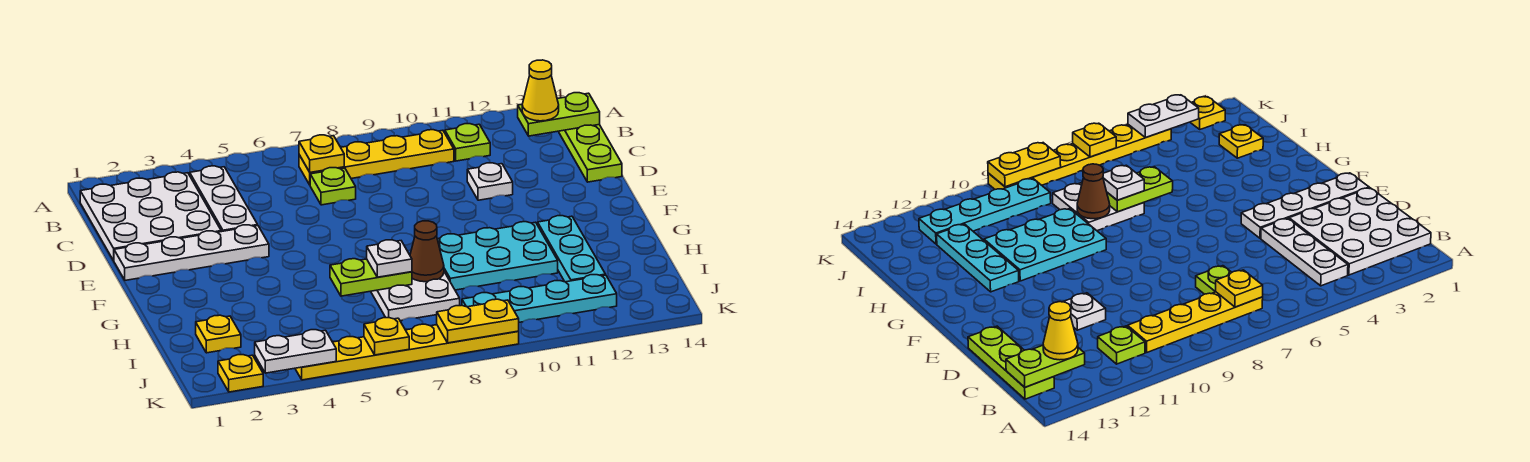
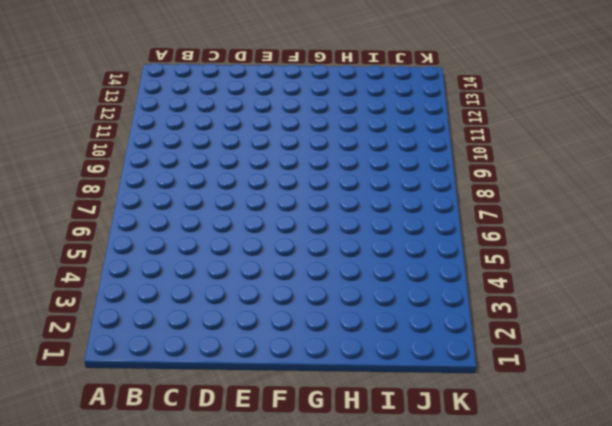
none -> white plate B1:D3 level 1
none -> white plate B4:D4 level 1
none -> yellow plate B7:B10 level 1

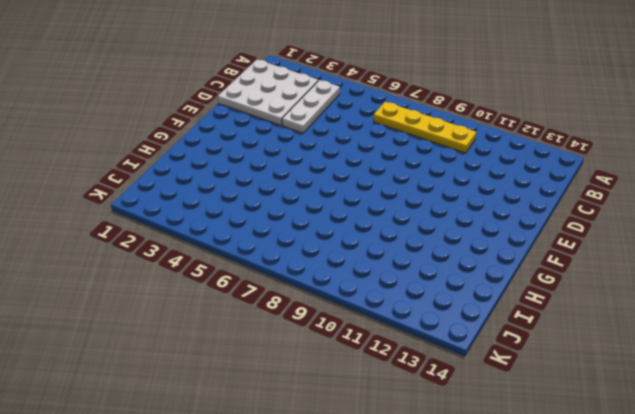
none -> lime plate B11 level 1
none -> lime plate B14:D14 level 1
none -> lime plate C7 level 1

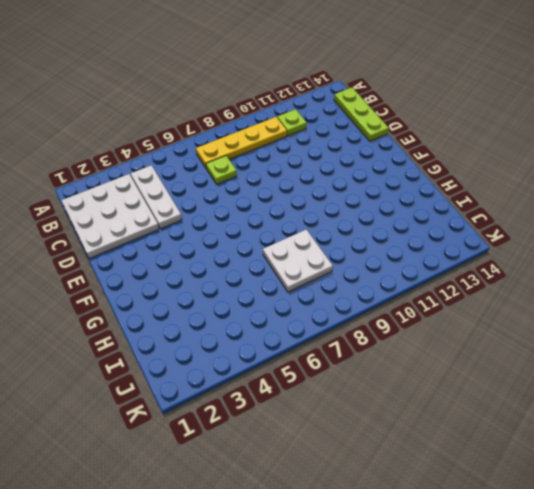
none -> white plate D11 level 1
none -> white plate E1:E4 level 1
none -> cyan plate G9:H11 level 1

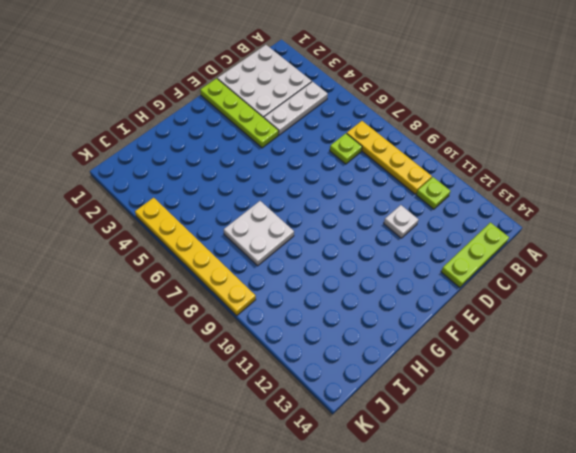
lime plate E1:E4 level 1 -> white plate E1:E4 level 1
none -> cyan plate G9:H11 level 1
none -> cyan plate G12:I12 level 1
none -> yellow plate I2 level 1

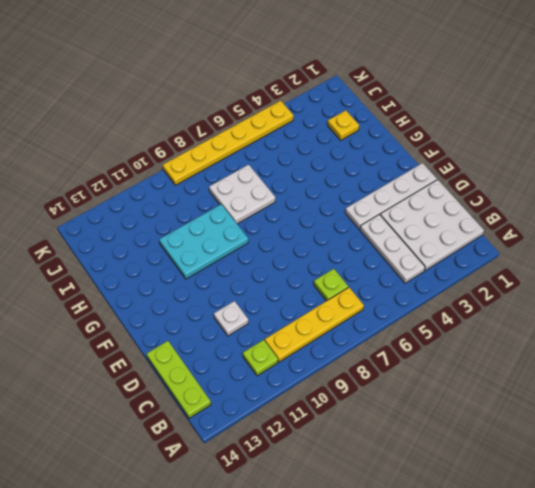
none -> cyan plate G12:I12 level 1
none -> cyan plate J9:J12 level 1
none -> yellow plate K2 level 1

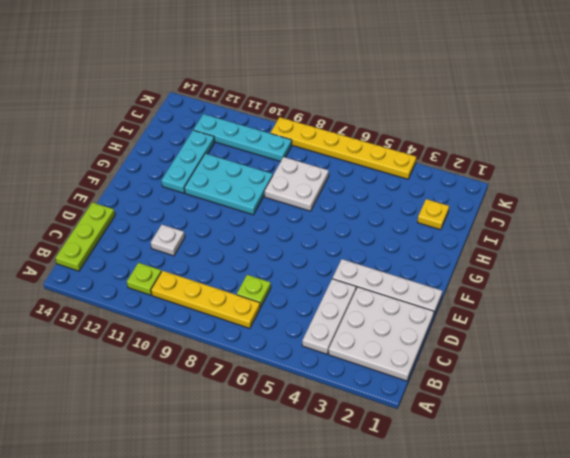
none -> yellow plate K2 level 1
none -> yellow plate B7 level 2
none -> lime plate B13:B14 level 2

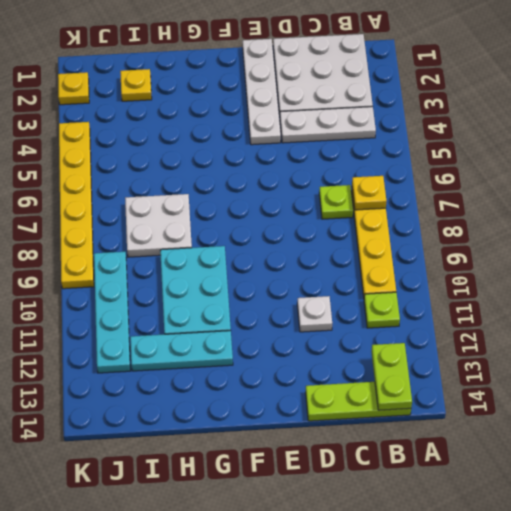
none -> lime plate H6:H7 level 2
none -> brown cone H8 level 2
none -> white plate K3:K4 level 2

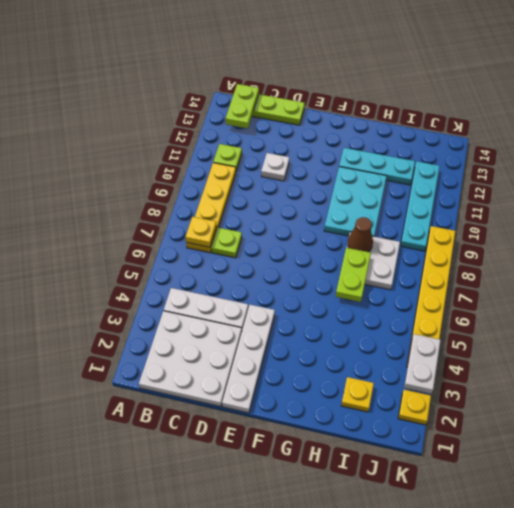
none -> yellow plate K6 level 2
none -> yellow plate K8:K9 level 2
none -> yellow cone B13 level 3

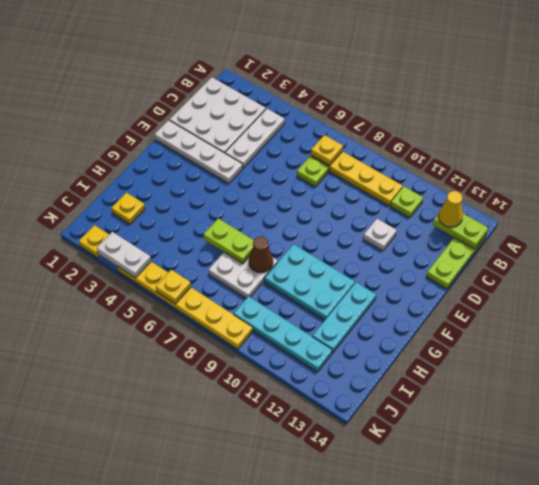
none -> yellow plate K8:K9 level 2
none -> white plate H7 level 3

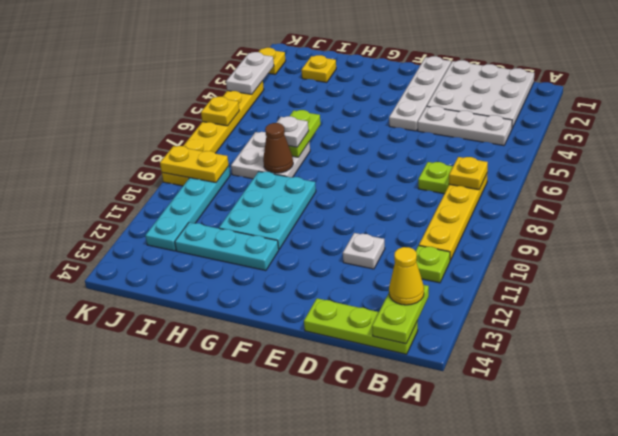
yellow plate J9:K9 level 2 -> yellow plate K8:K9 level 2

